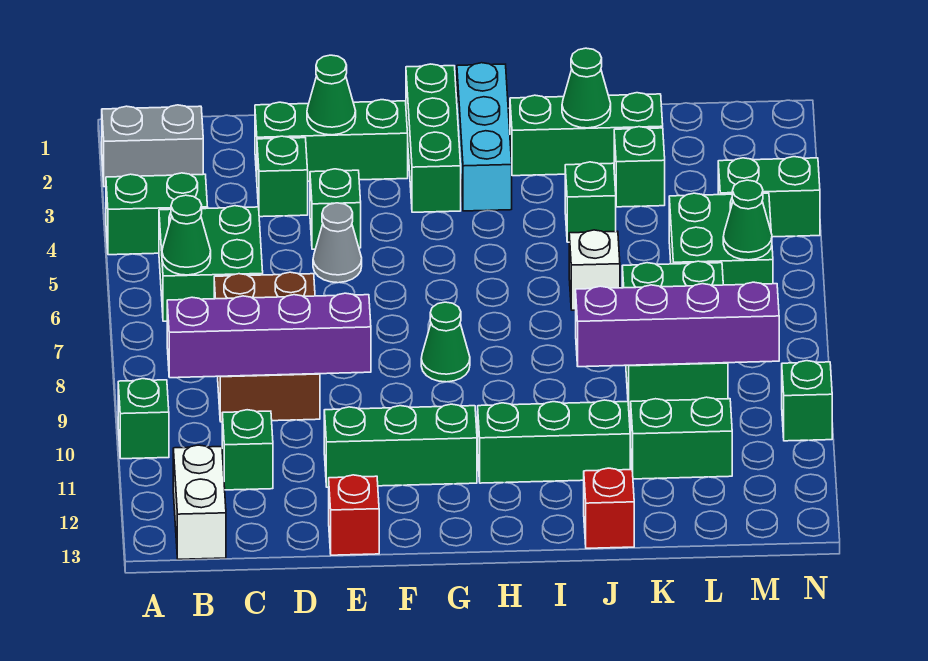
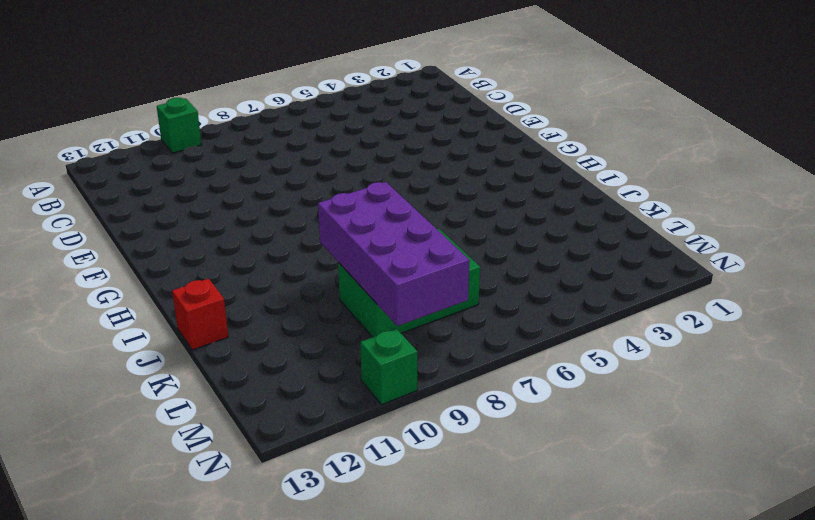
purple brick J8:M9 level 2 -> purple brick J9:M9 level 2
none -> grey brick A2:B2 level 1
none -> green brick A4:B4 level 1
none -> green brick B5:C6 level 1
none -> white brick B12:B13 level 1

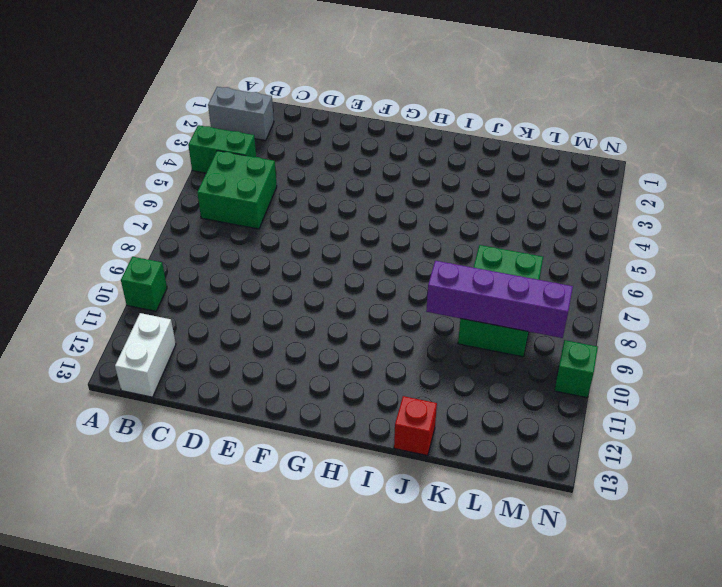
none -> brown brick C7:D9 level 1
none -> green brick C11 level 1
none -> green brick D2:F2 level 1
none -> green brick D3 level 1

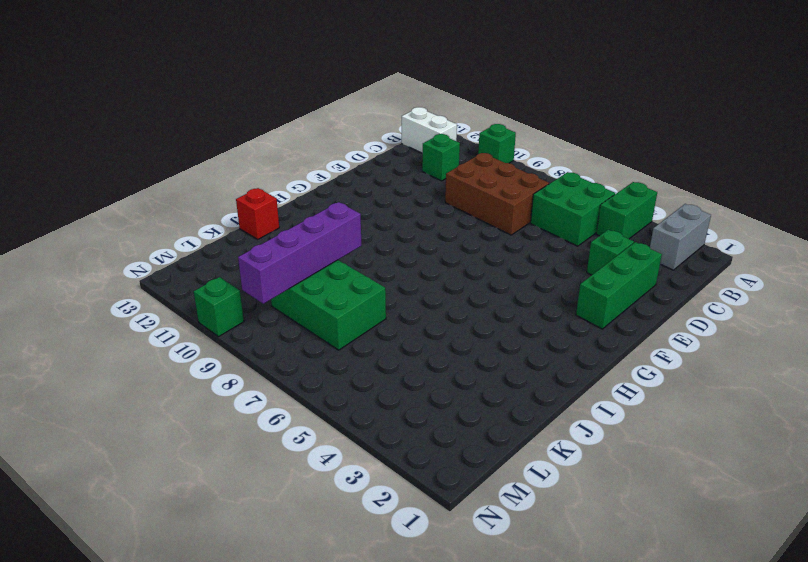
none -> green brick E4 level 1
none -> grey cone E5 level 1
none -> green brick E11:G11 level 1
none -> red brick E13 level 1

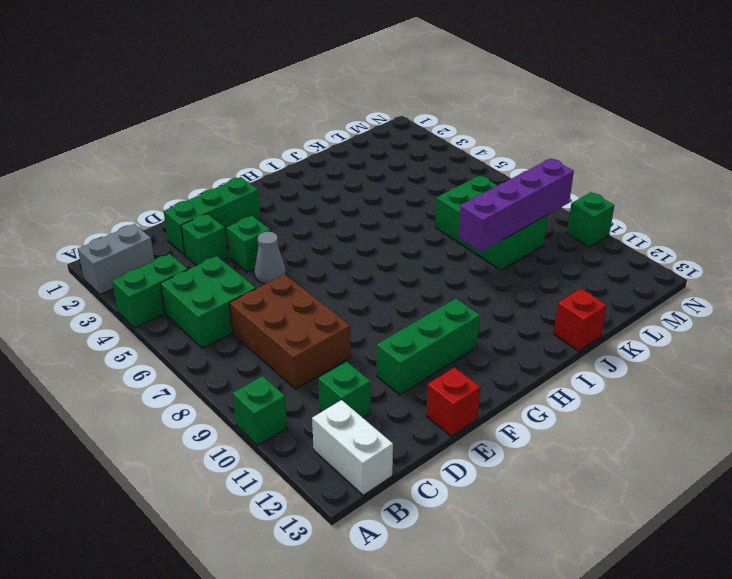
none -> green brick G1:G3 level 1
none -> green cone G8 level 1
none -> cyan brick H1:H3 level 1
none -> green brick H11:J11 level 1

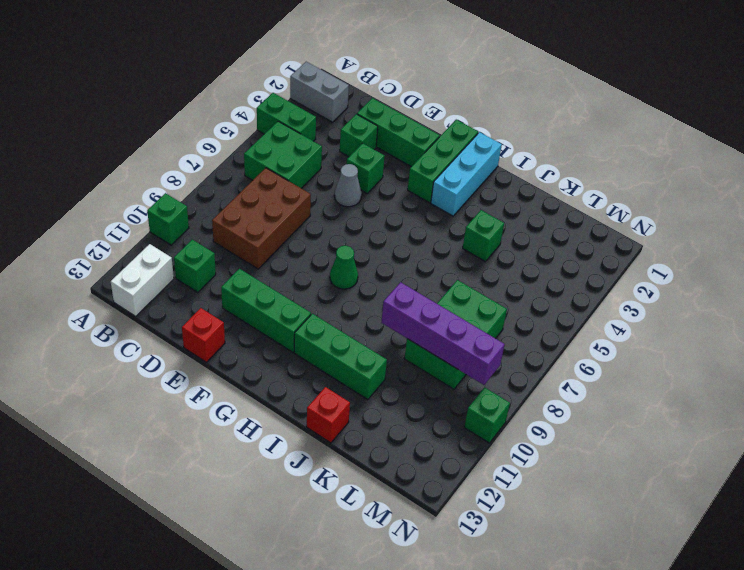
none -> green brick I2:K2 level 1
none -> white brick J6 level 1
none -> green brick K3 level 1
none -> green brick K11:L11 level 1

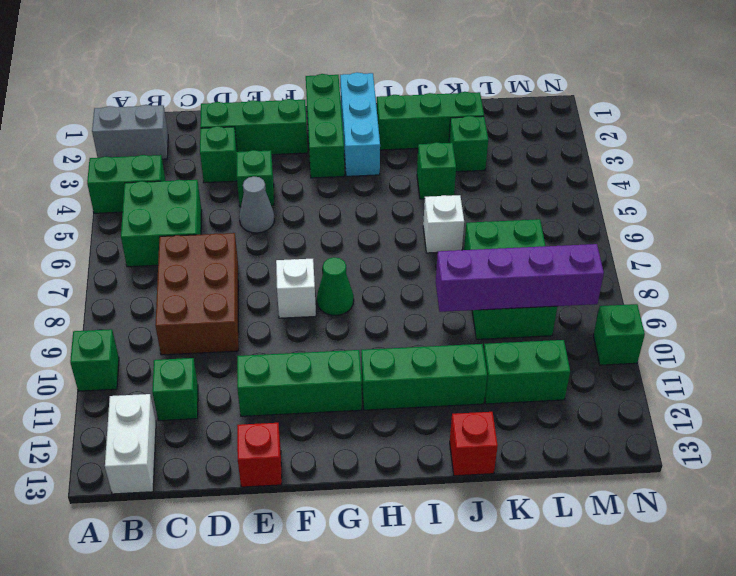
white brick F8 level 1 -> none
none -> green brick L5:M6 level 1
none -> green brick M4:N4 level 1
none -> green cone B6 level 2
none -> purple brick B9:E9 level 2

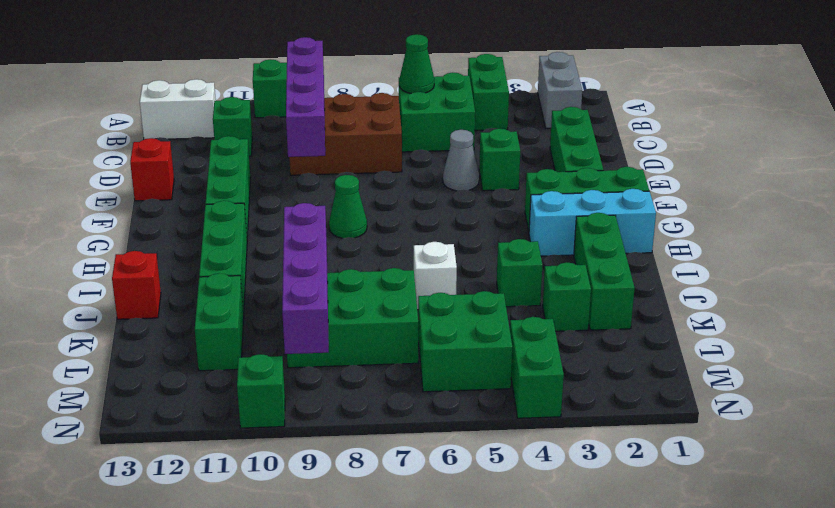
none -> green brick D3 level 1
none -> green cone E2 level 2
none -> green cone J2 level 2
none -> green cone M6 level 2

